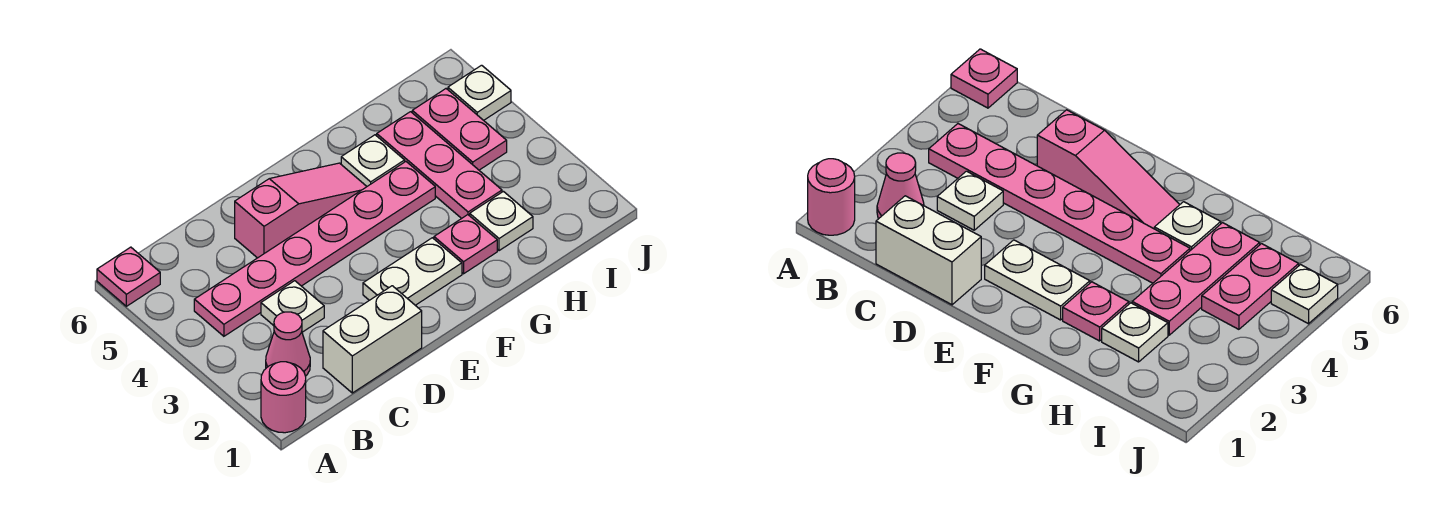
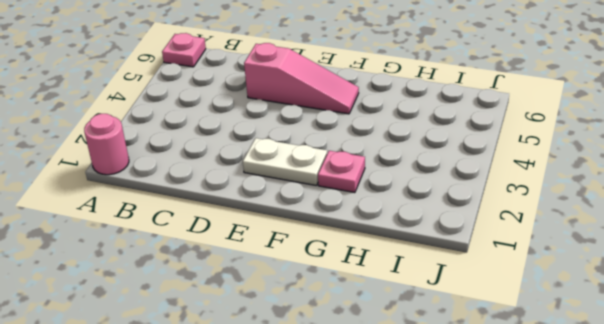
none -> pink cone B2 level 1
none -> pink plate B4:G4 level 1
none -> white brick C1:D1 level 1

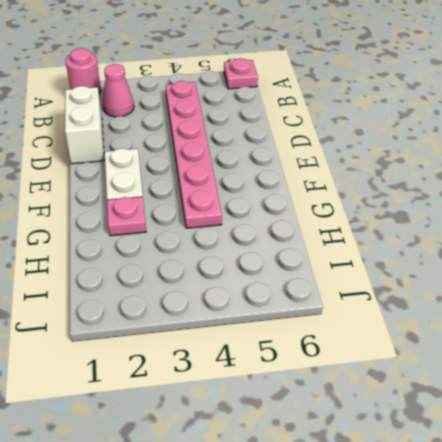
none -> white plate C3 level 1
none -> pink slope D5:F5 level 1 top D
none -> white plate G5 level 1

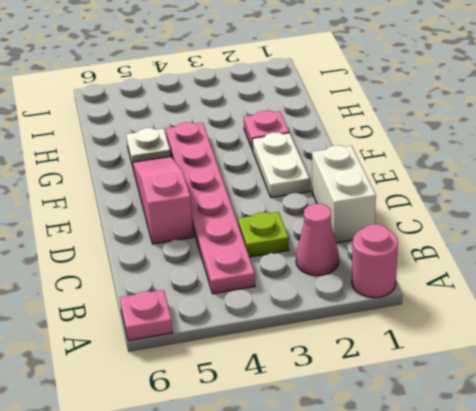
lime plate C3 level 1 -> white plate C3 level 1
none -> white plate H2 level 1
none -> pink plate H3:H5 level 1
none -> pink plate I4:I5 level 1

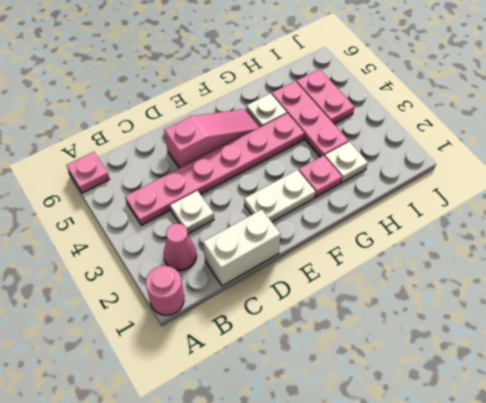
none -> white plate J5 level 1

